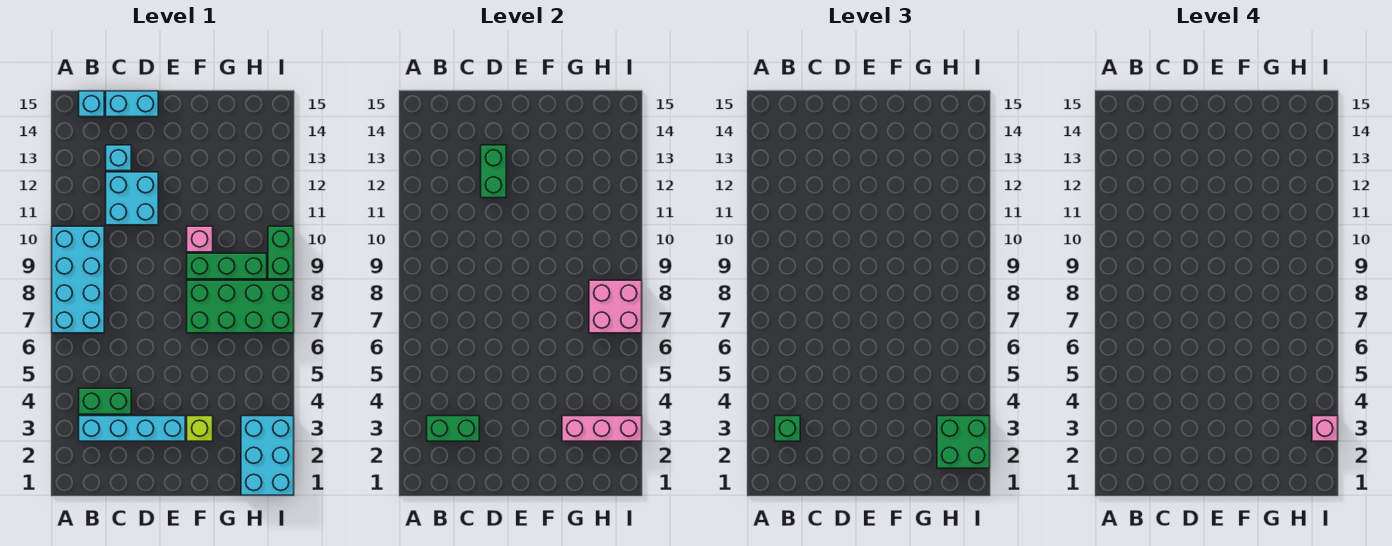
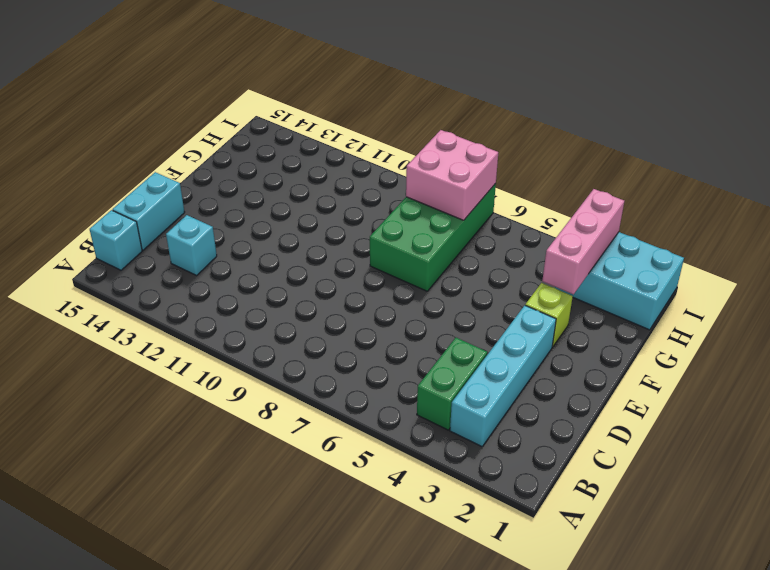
none -> cyan brick A7:B10 level 1
none -> cyan brick C11:D12 level 1
none -> green brick F9:H9 level 1

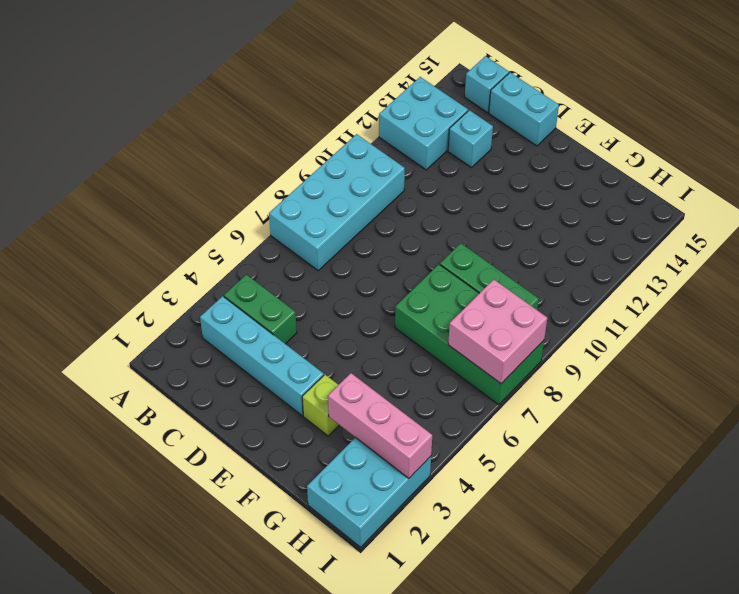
cyan brick A12:B13 level 1 -> cyan brick C11:D12 level 1
none -> pink brick F10 level 1
none -> green brick I9:I10 level 1
none -> green brick B3:C3 level 2

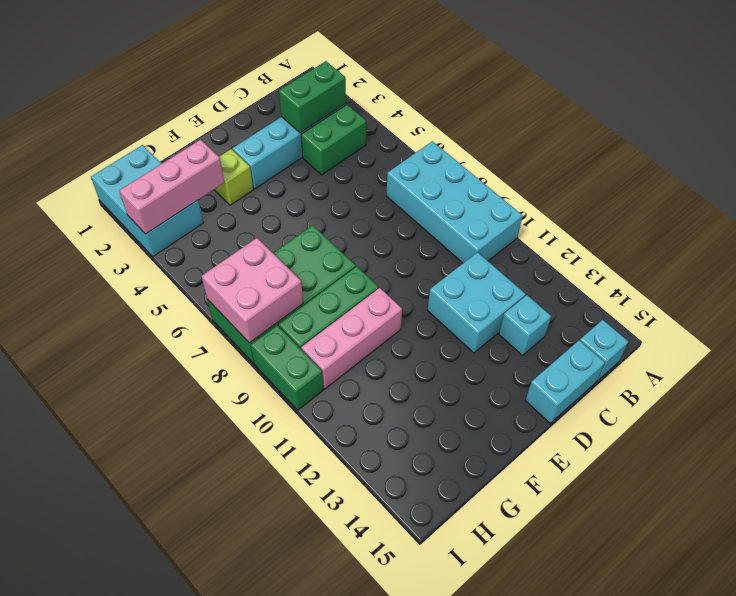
pink brick F10:H10 level 1 -> pink brick F10 level 1
none -> green brick D12:D13 level 2
none -> green brick B3 level 3
none -> green brick H2:I3 level 3

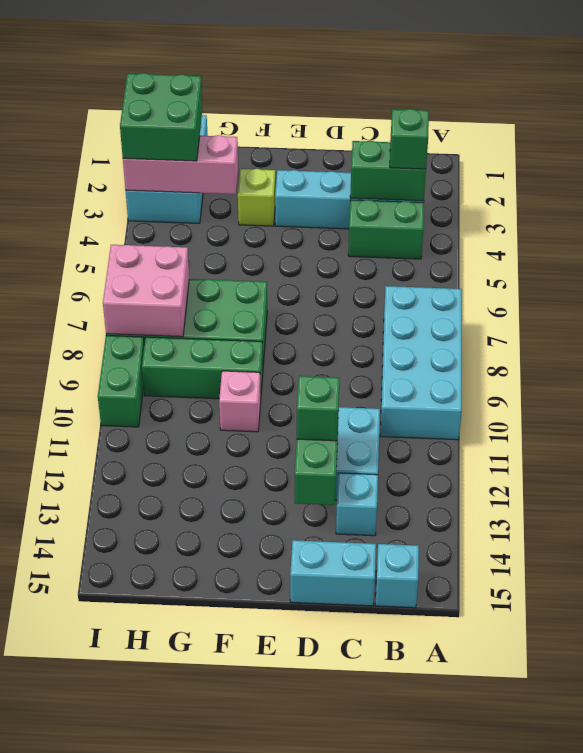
green brick D12 level 3 -> none
none -> pink brick I3 level 4

